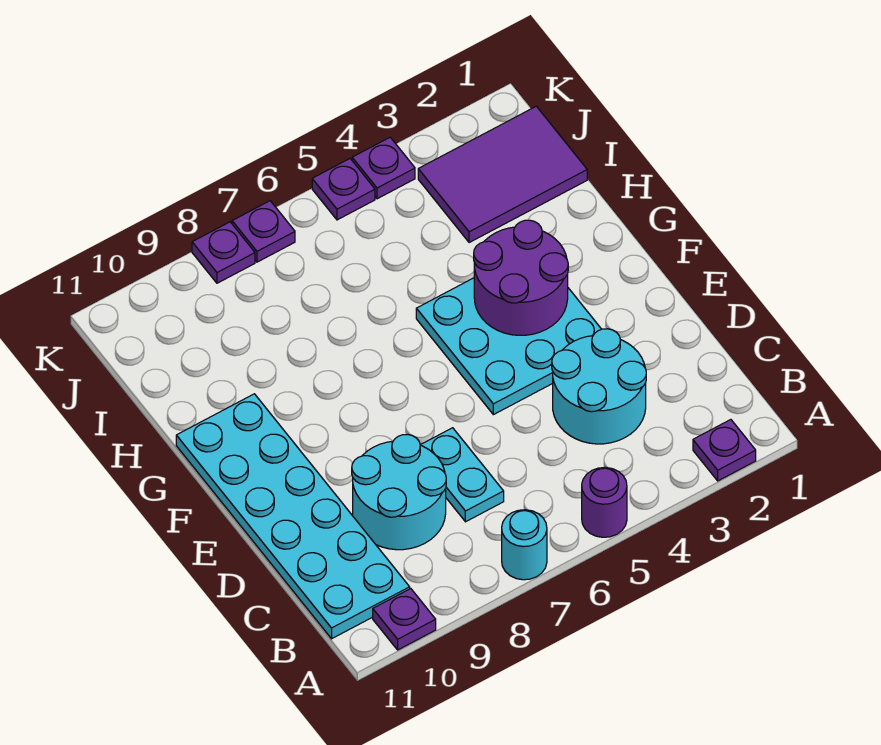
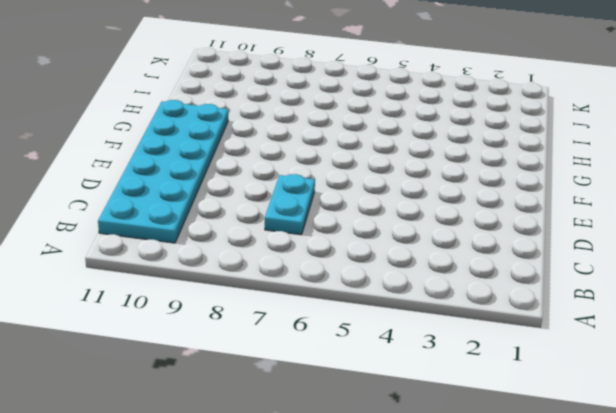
none -> purple plate A2 level 1
none -> purple round brick A5 level 1
none -> cyan round brick A7 level 1

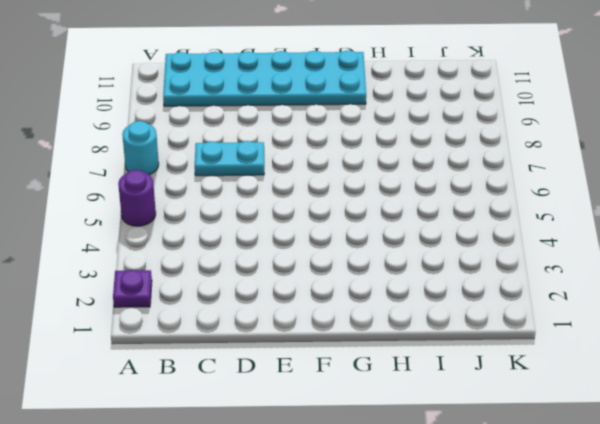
none -> purple plate A10 level 1
none -> cyan round brick C3:D4 level 1
none -> cyan round brick C8:D9 level 1

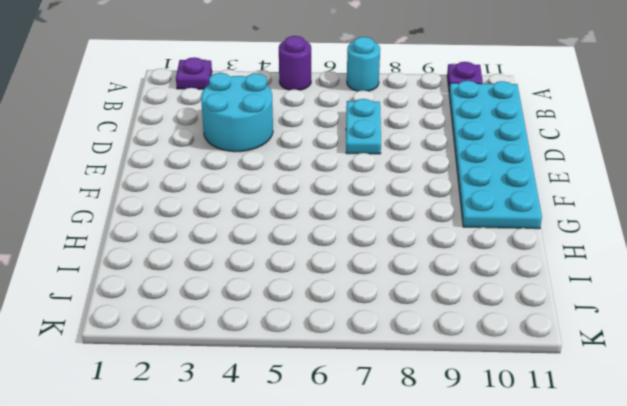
none -> cyan round brick C8:D9 level 1
none -> cyan plate E3:G5 level 1
none -> purple tile I1:J3 level 1

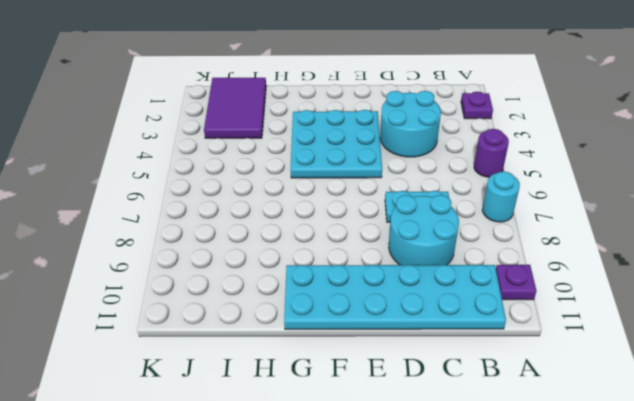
none -> purple plate K4 level 1
none -> purple plate K5 level 1
none -> purple plate K7 level 1

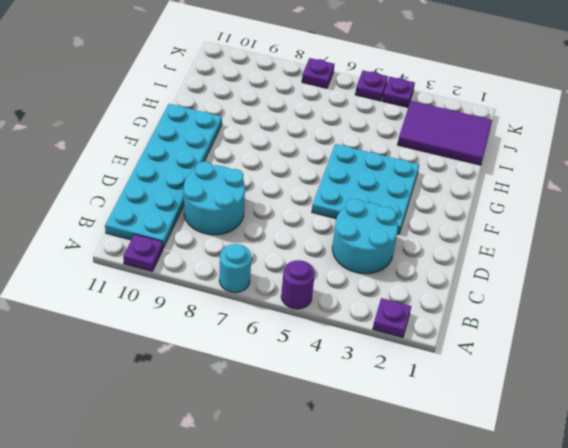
none -> cyan plate C7:D7 level 1
none -> purple plate K8 level 1
none -> purple round brick F3:G4 level 2

